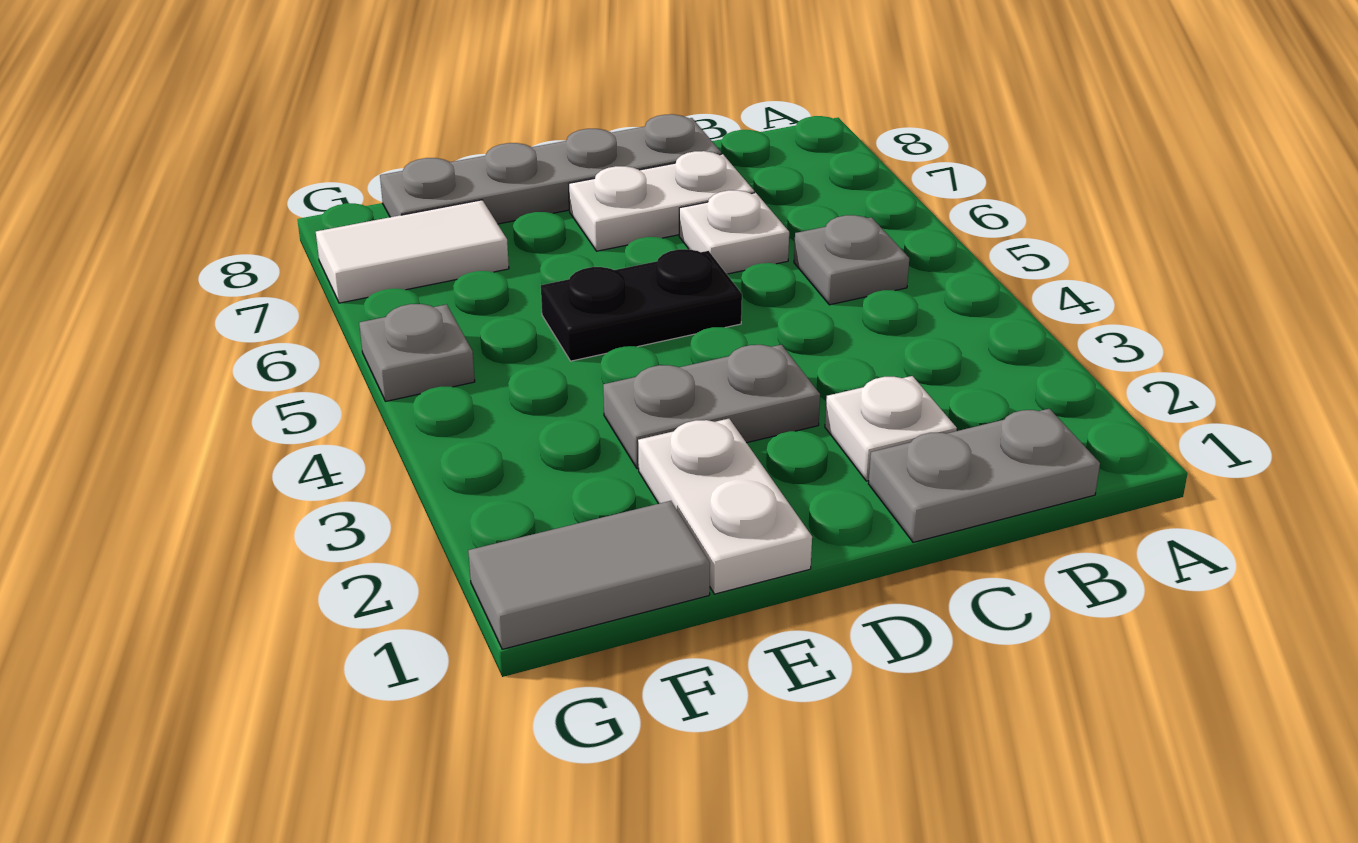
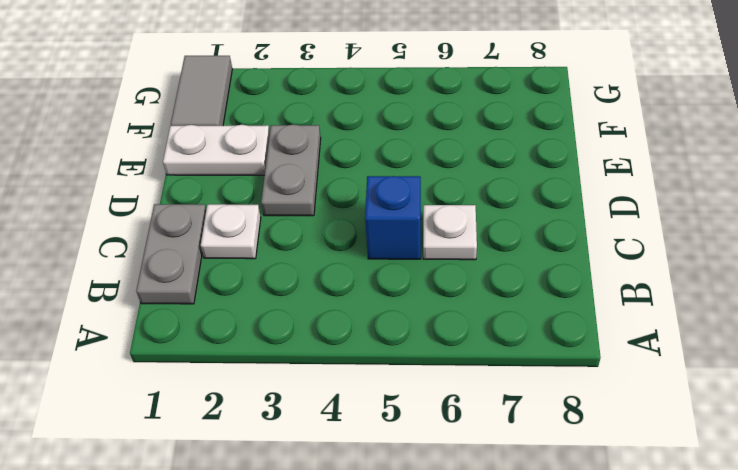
blue brick C5 level 1 -> none
none -> grey plate B5 level 1
none -> white plate C7:D7 level 1
none -> grey plate C8:F8 level 1

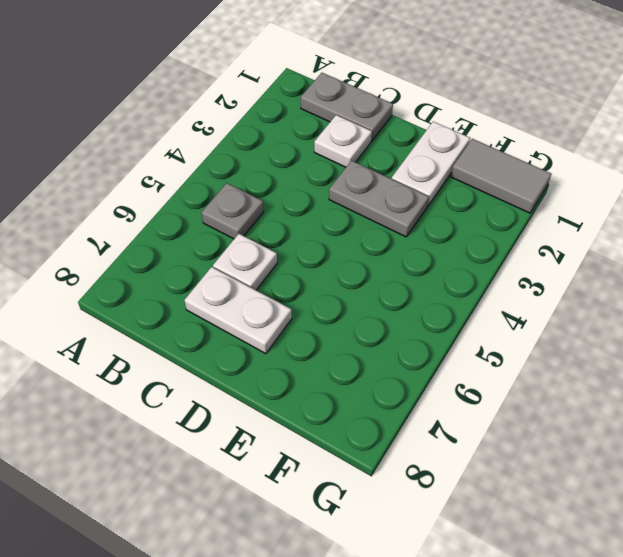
none -> grey plate C8:F8 level 1
none -> black plate D5:E5 level 1
none -> white tile F7:G7 level 1

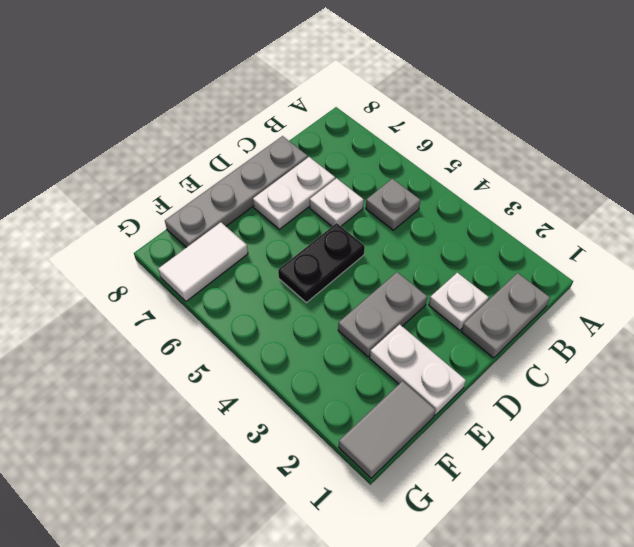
none -> grey plate G5 level 1

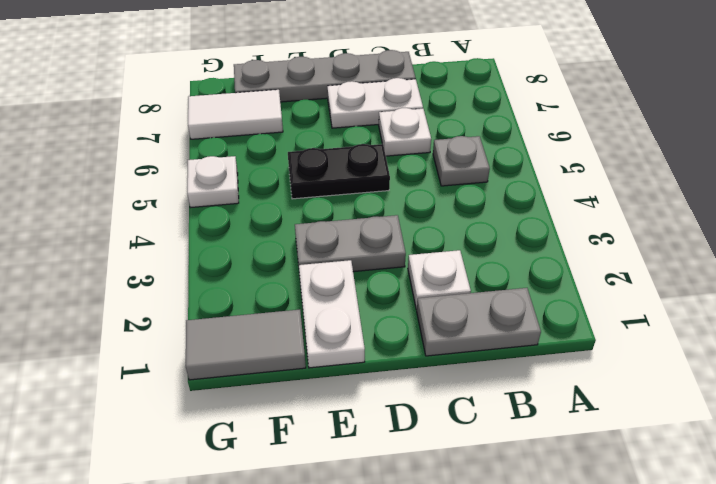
white plate G5 level 1 -> grey plate G5 level 1

